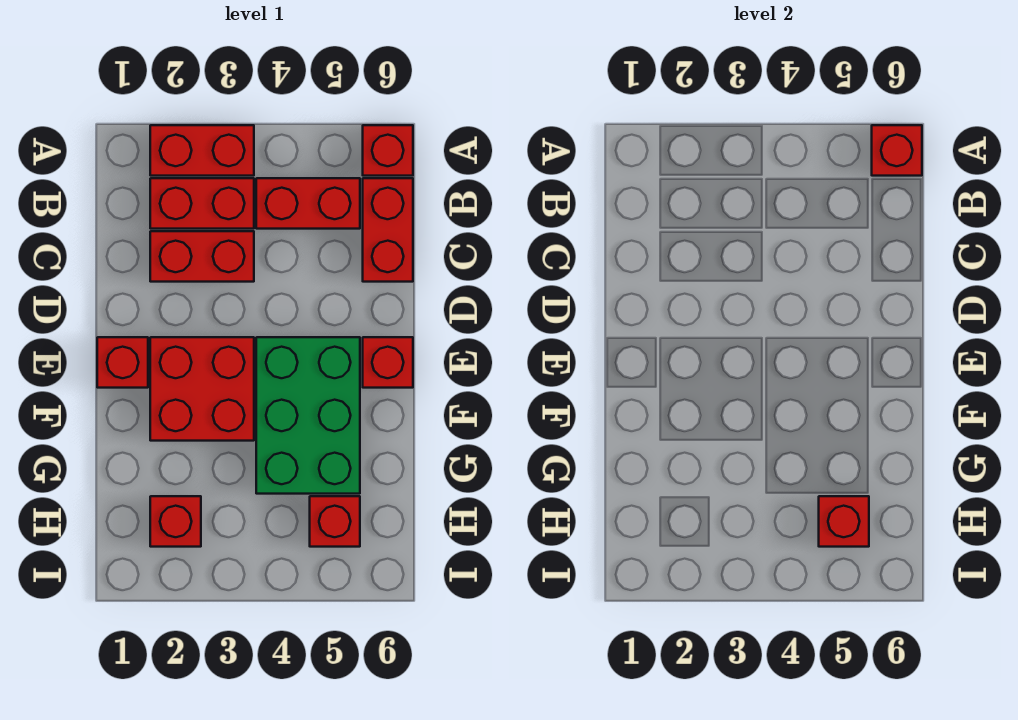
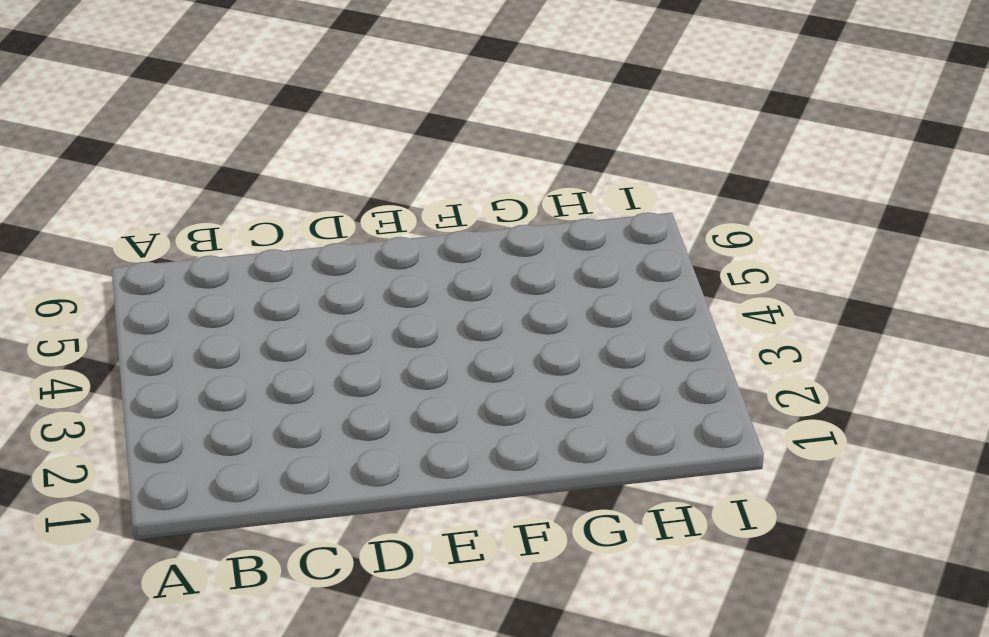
none -> red brick A2:A3 level 1
none -> red brick A6 level 1
none -> red brick B2:B3 level 1

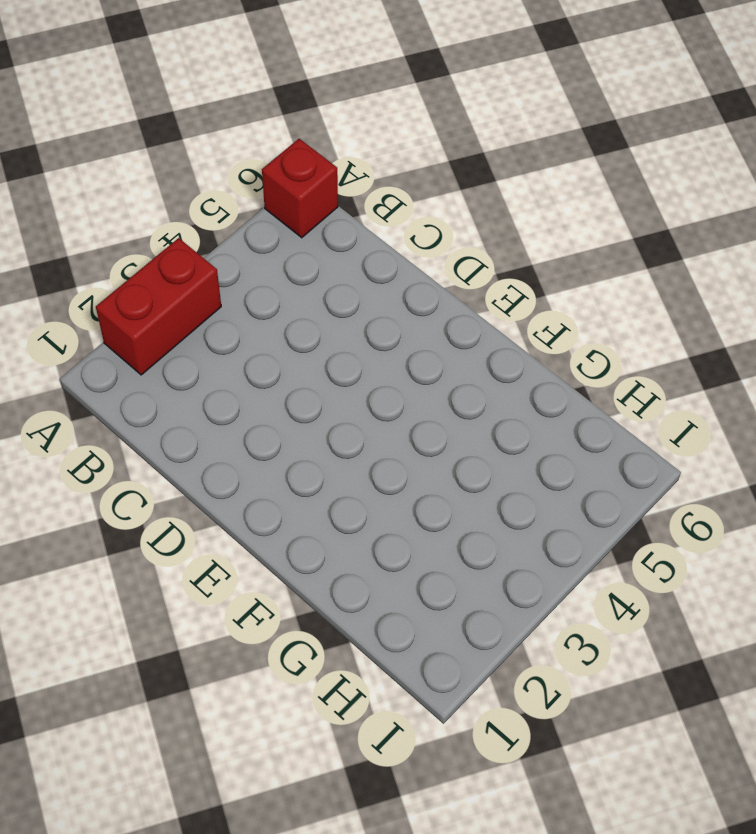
none -> red brick B2:B3 level 1
none -> red brick B4:B5 level 1
none -> red brick B6:C6 level 1

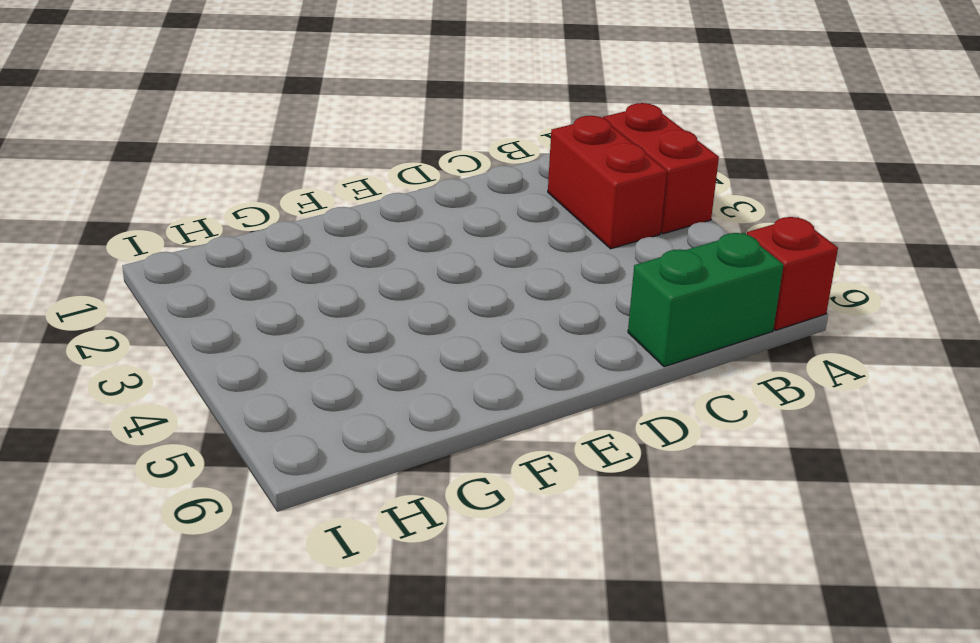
green brick B6:C6 level 1 -> red brick B6:C6 level 1
none -> red brick B4:B5 level 1
none -> red brick C2:C3 level 1
none -> red brick E1 level 1

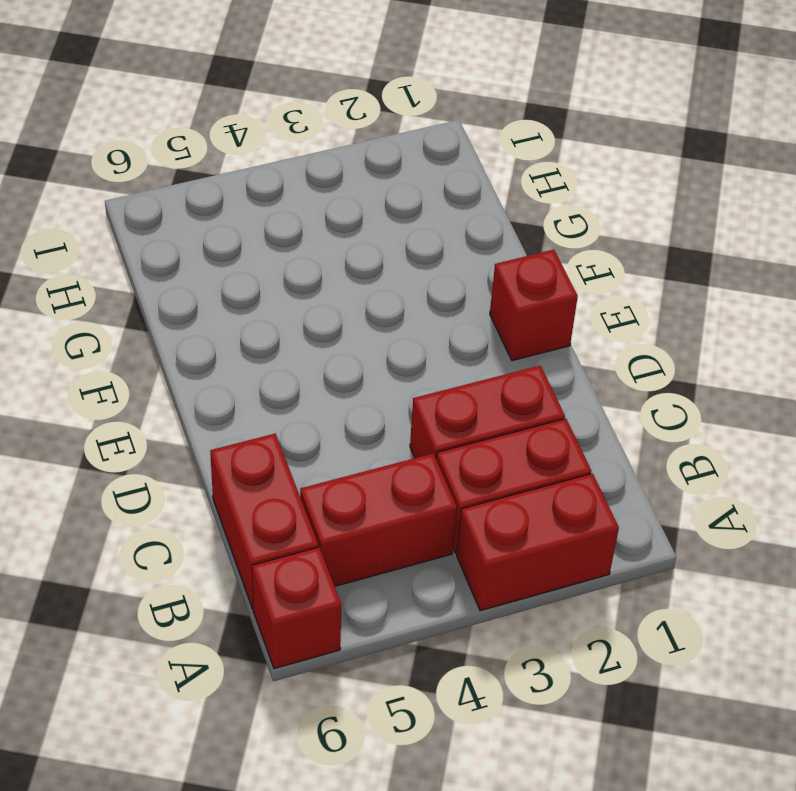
none -> red brick E2:F3 level 1
none -> green brick E4:G5 level 1
none -> red brick E6 level 1

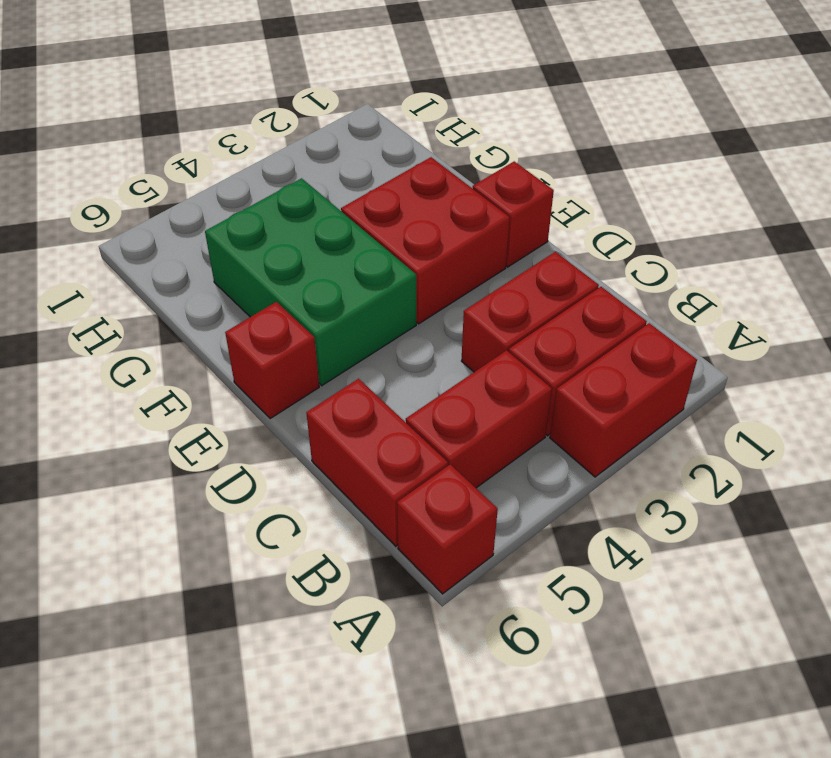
none -> red brick H2 level 1
none -> red brick H5 level 1
none -> red brick A6 level 2

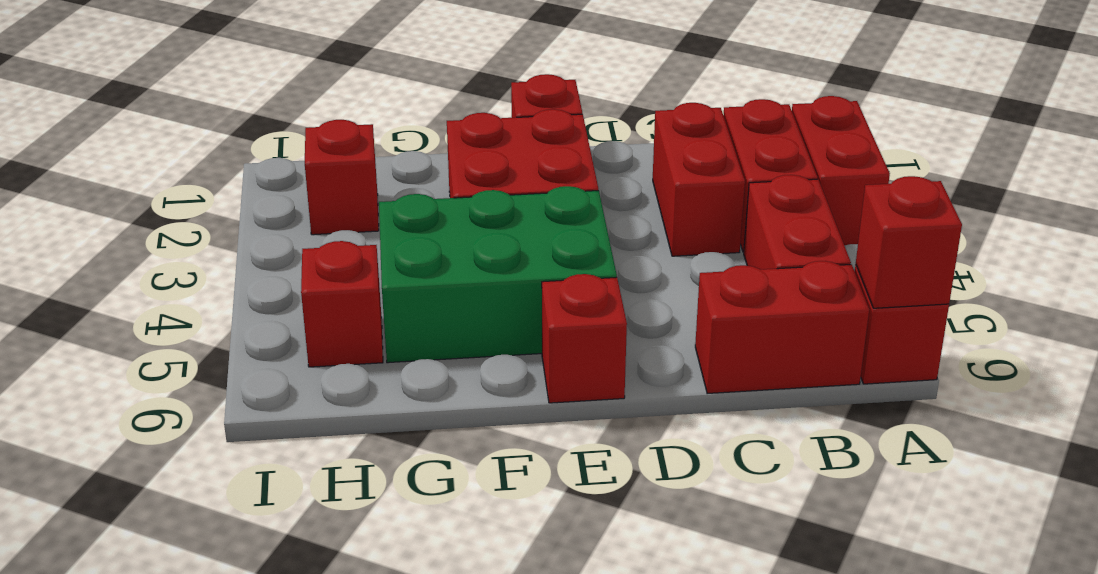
none -> red brick H5 level 2

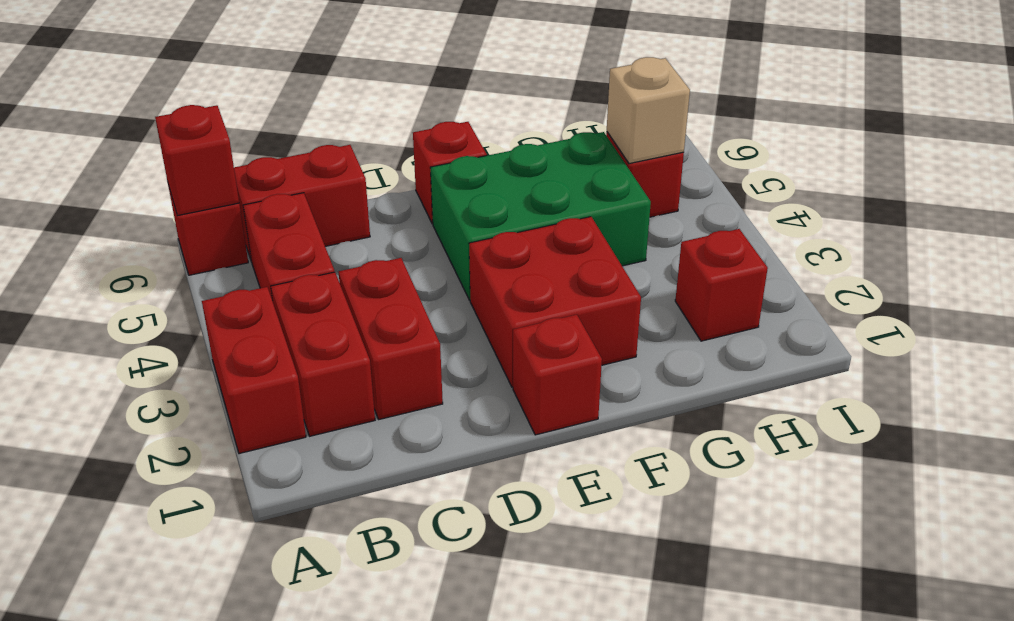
tan brick H5 level 2 -> red brick H5 level 2

